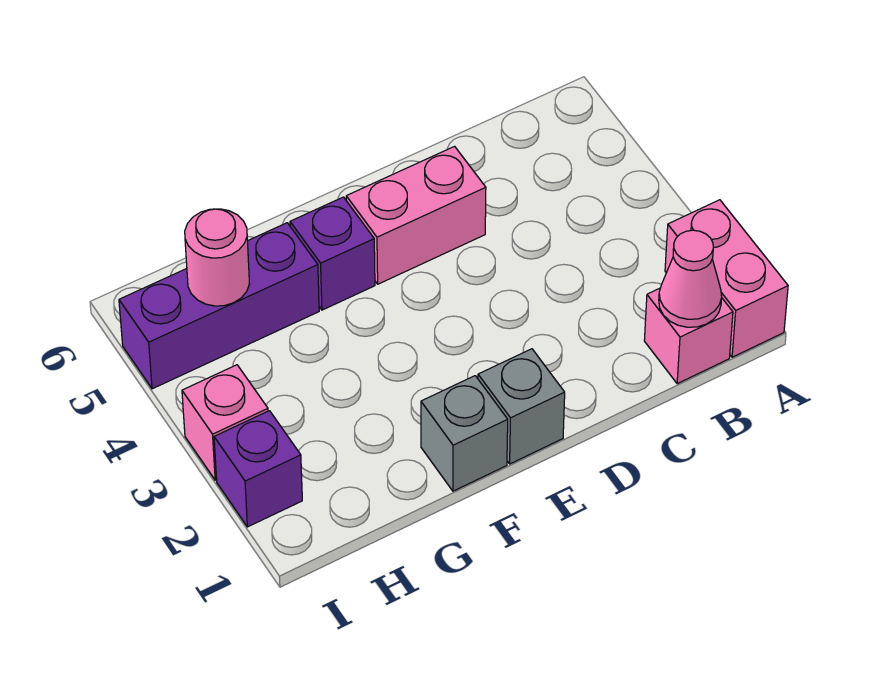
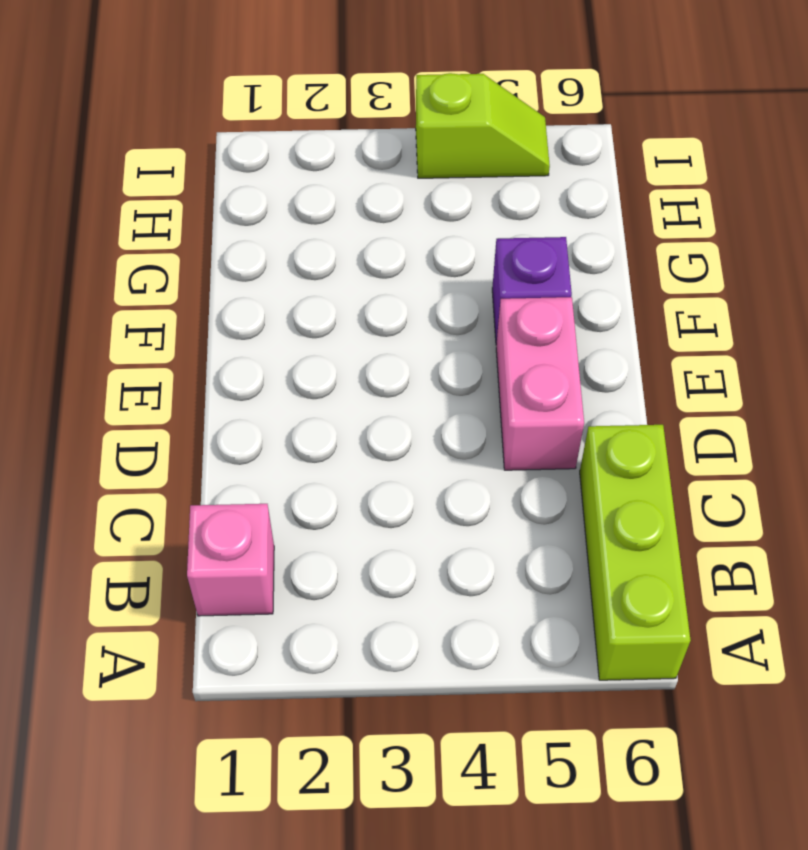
lime brick A6:C6 level 1 -> none
lime slope I4:I5 level 1 top 4 -> purple brick G5:I5 level 1
none -> pink brick A1:A2 level 1
none -> grey brick E1 level 1

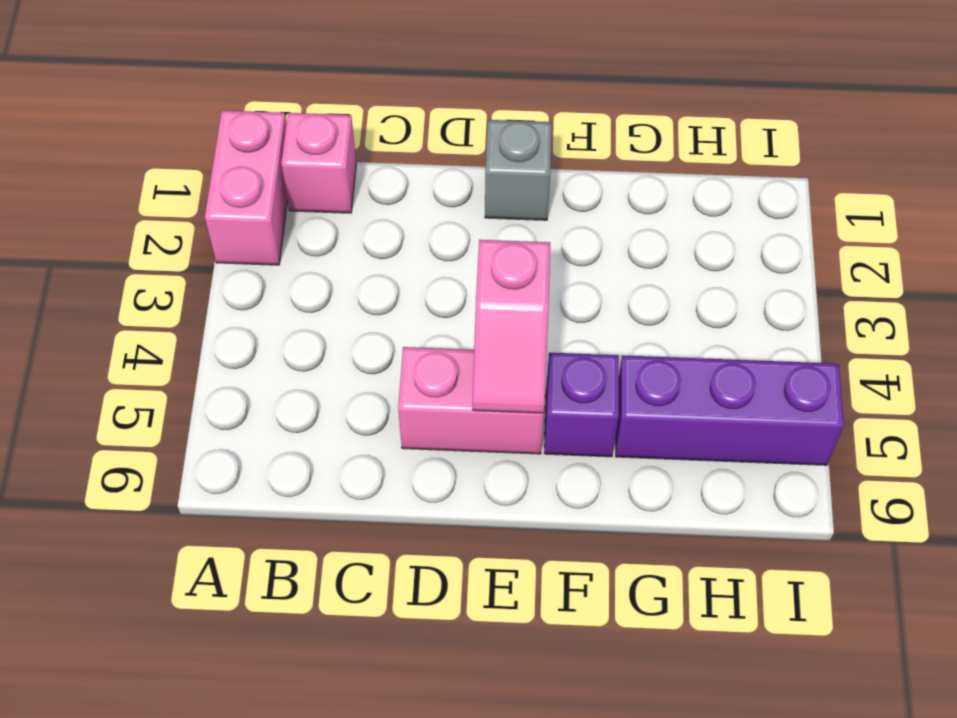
pink slope E4:E5 level 2 top 4 -> none
none -> grey brick F1 level 1
none -> purple brick I2 level 1

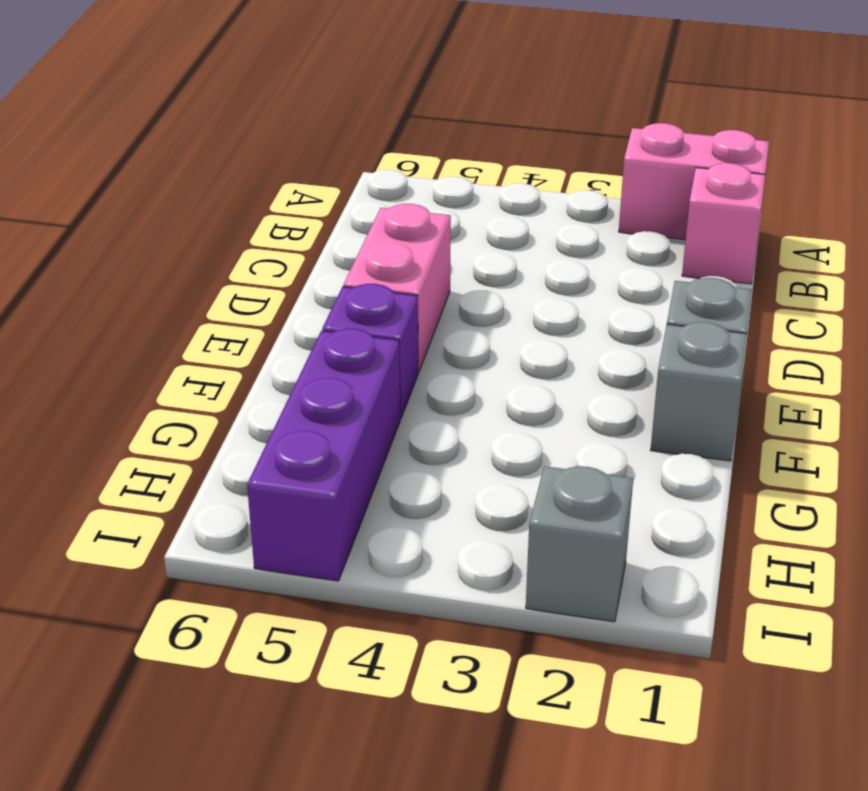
grey brick I2 level 1 -> purple brick I2 level 1
none -> pink brick I3 level 1
none -> pink cone B1 level 2

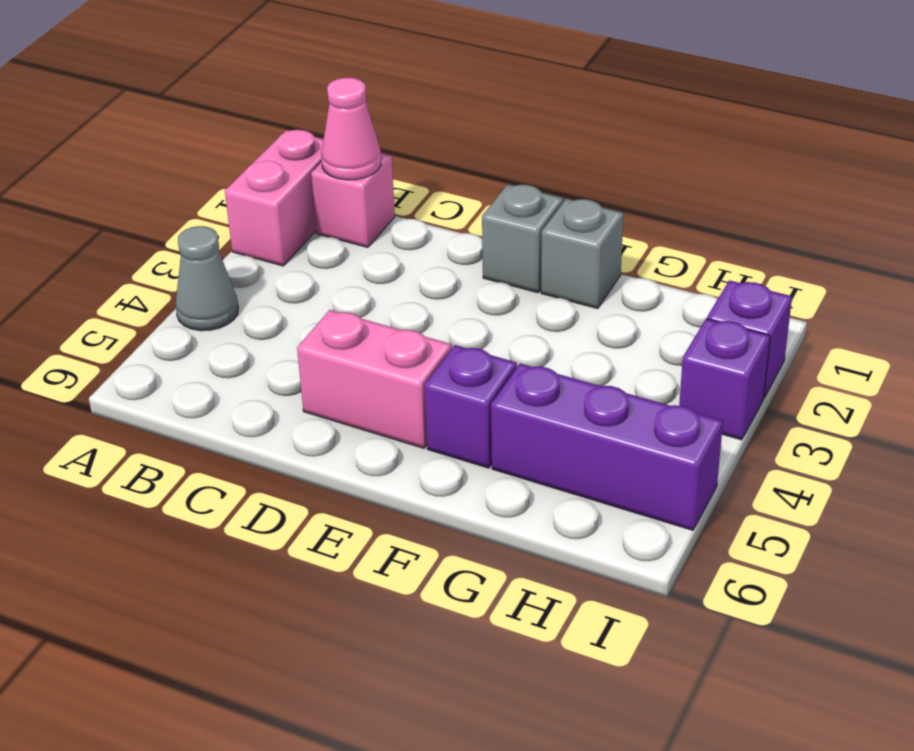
grey cone A4 level 1 -> none
purple brick I3 level 1 -> pink brick I3 level 1
none -> pink round brick H5 level 2

